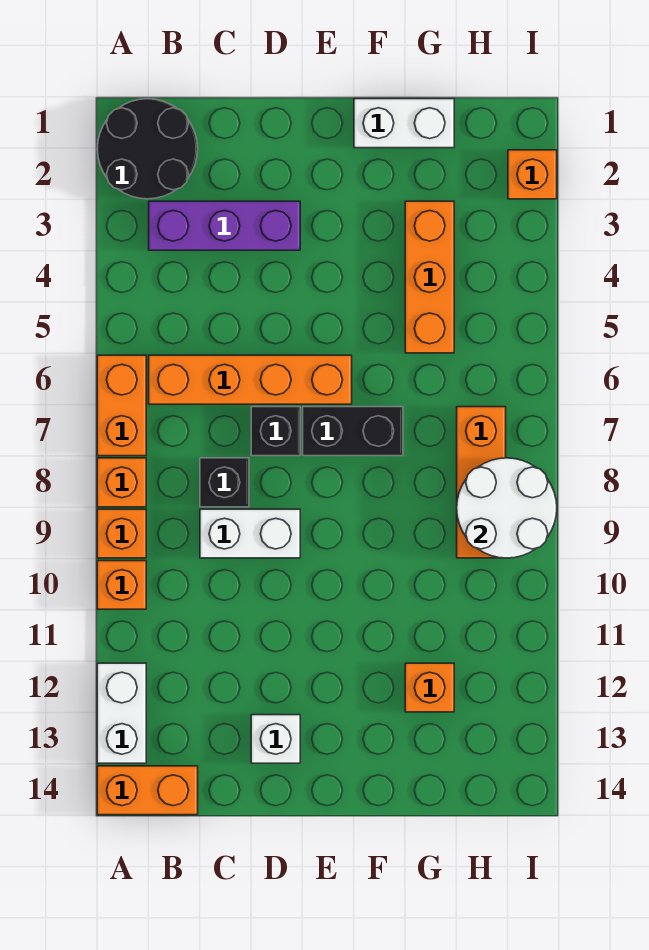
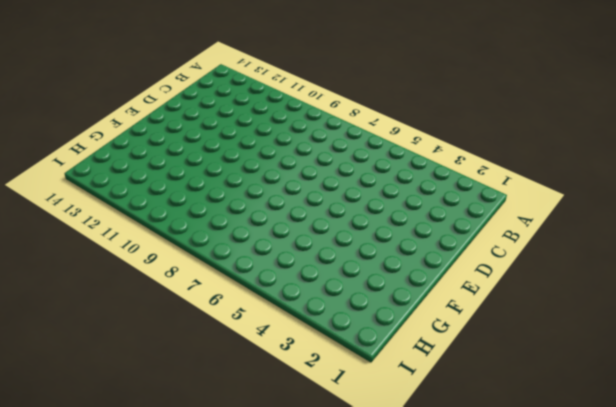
none -> black round brick A1:B2 level 1
none -> orange brick A6:A7 level 1
none -> orange brick A8 level 1

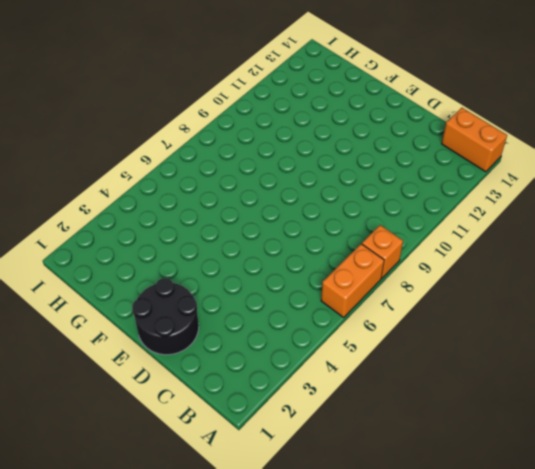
black round brick D1:E2 level 1 -> black round brick A1:B2 level 1
none -> orange brick A9 level 1
none -> orange brick A10 level 1
none -> white brick A12:A13 level 1

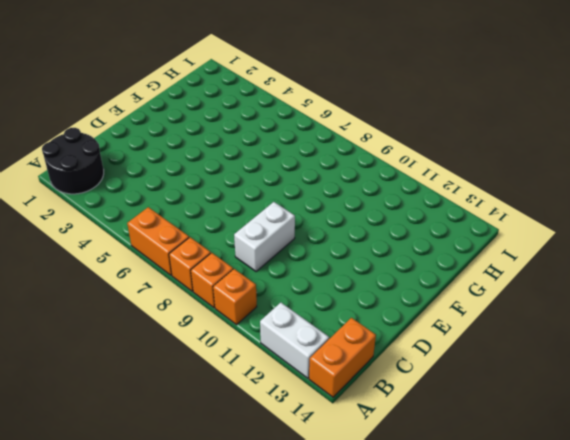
none -> purple brick B3:D3 level 1
none -> orange brick B6:E6 level 1
none -> black brick C8 level 1

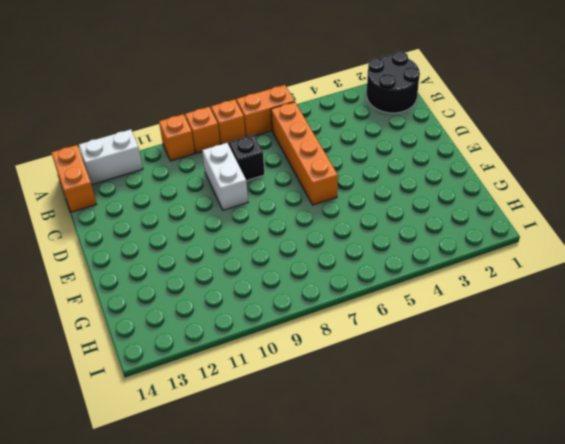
none -> purple brick B3:D3 level 1
none -> black brick D7 level 1
none -> white brick D13 level 1

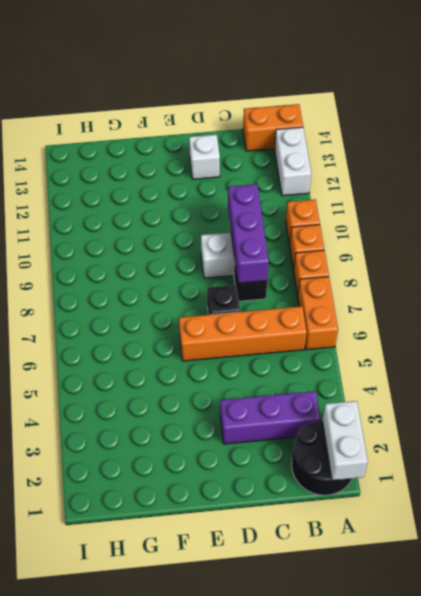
white brick A1:A2 level 2 -> white brick F1:G1 level 1
purple brick C8:C10 level 2 -> none
none -> black brick E7:F7 level 1
none -> orange brick G3:G5 level 1
none -> orange brick G12 level 1

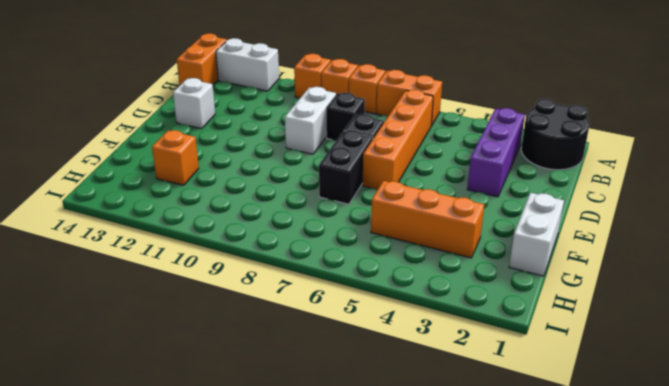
none -> orange brick H7:H9 level 1
none -> orange brick I2 level 1
none -> white round brick H8:I9 level 2

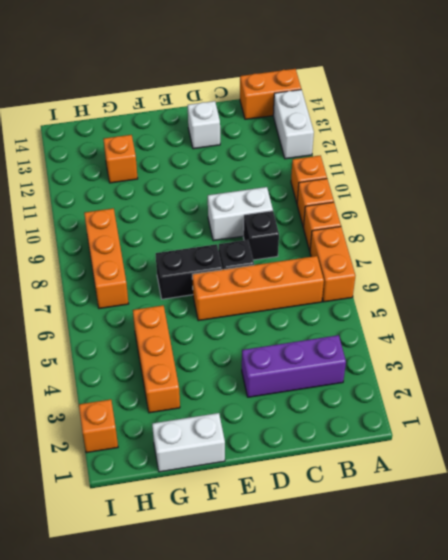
none -> black round brick A1:B2 level 1
none -> white round brick H8:I9 level 2

